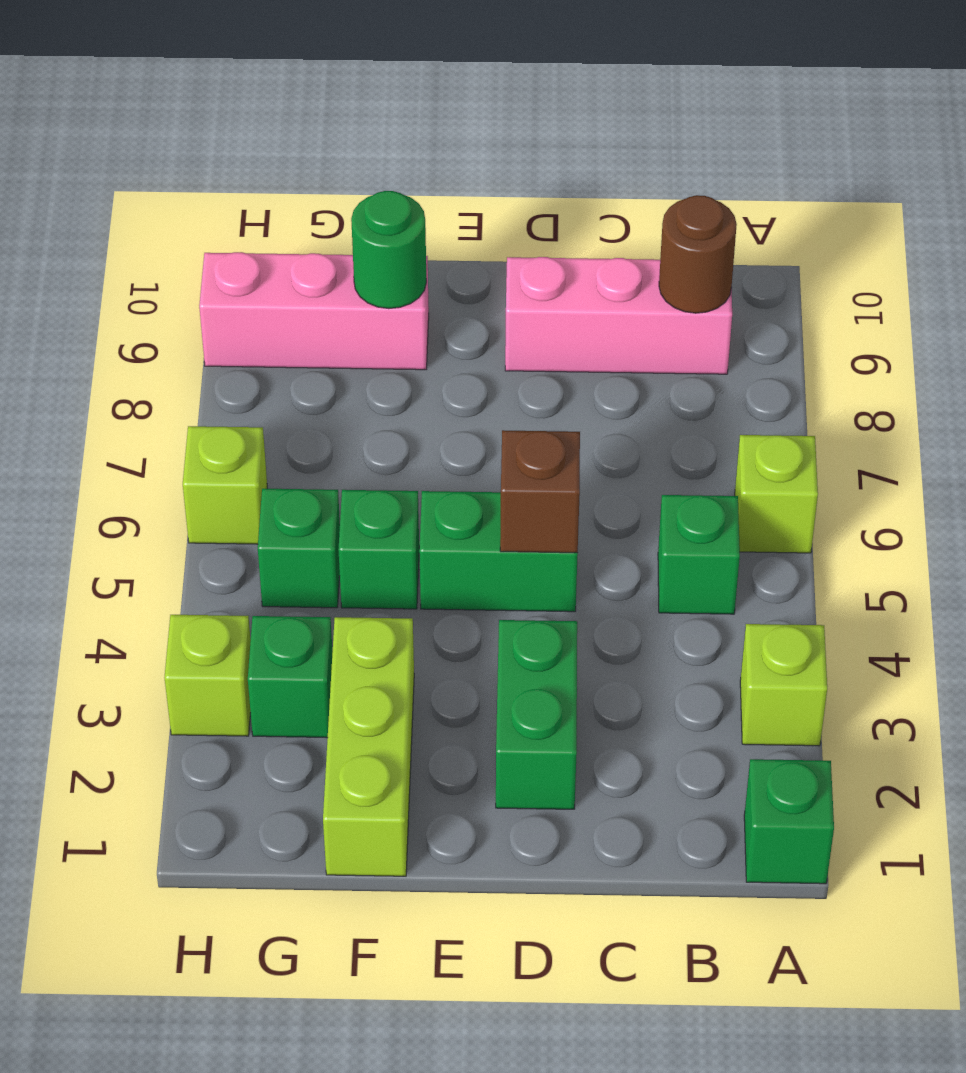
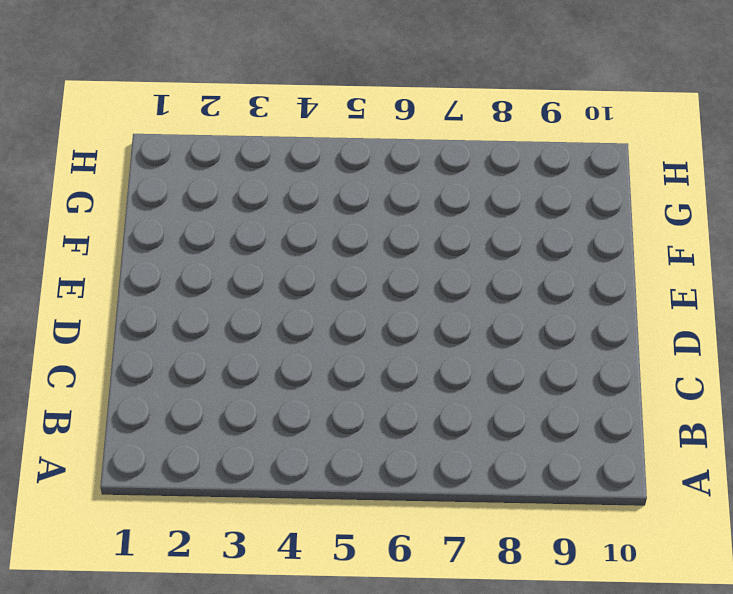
none -> green brick A1 level 1
none -> lime brick A3 level 1
none -> lime brick A6 level 1

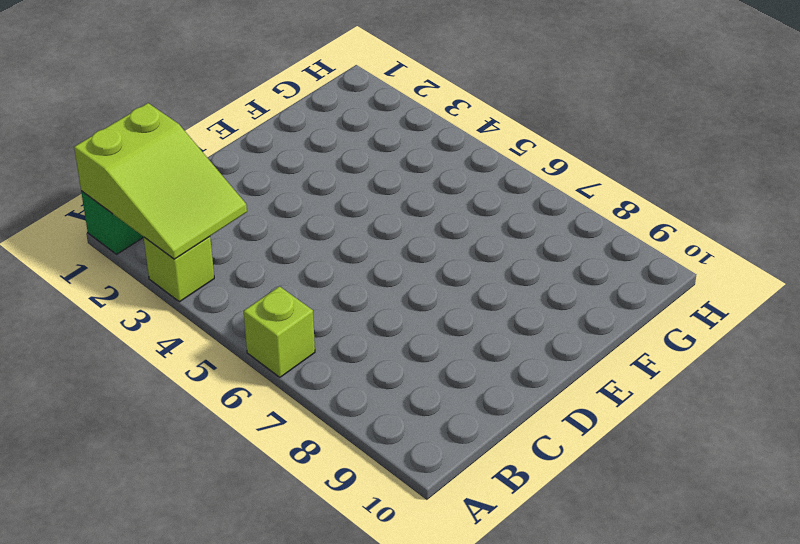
lime slope A1:B3 level 2 top 1 -> none
none -> green brick B5 level 1
none -> pink brick B9:D9 level 1
none -> green brick D2:D3 level 1

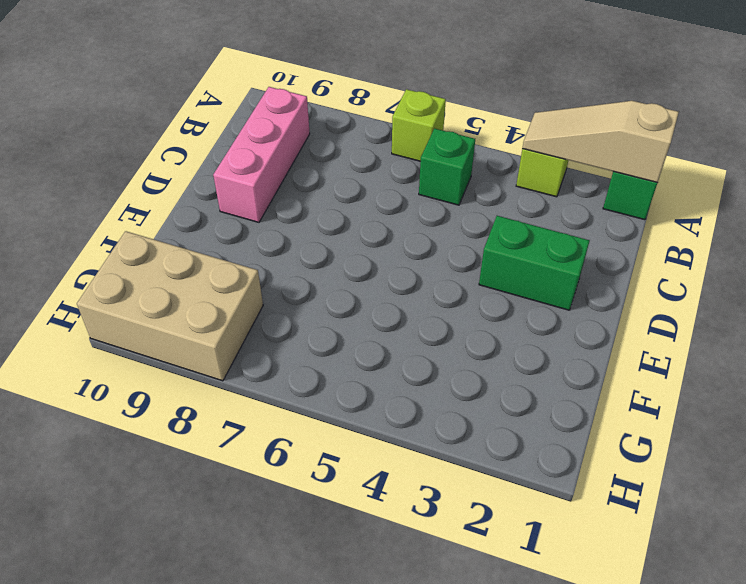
tan slope A1:A3 level 2 top 1 -> none
tan brick G8:H10 level 1 -> pink brick F9:H9 level 1
none -> green brick D5:E5 level 1
none -> lime brick F1:F3 level 1
none -> green brick F5 level 1

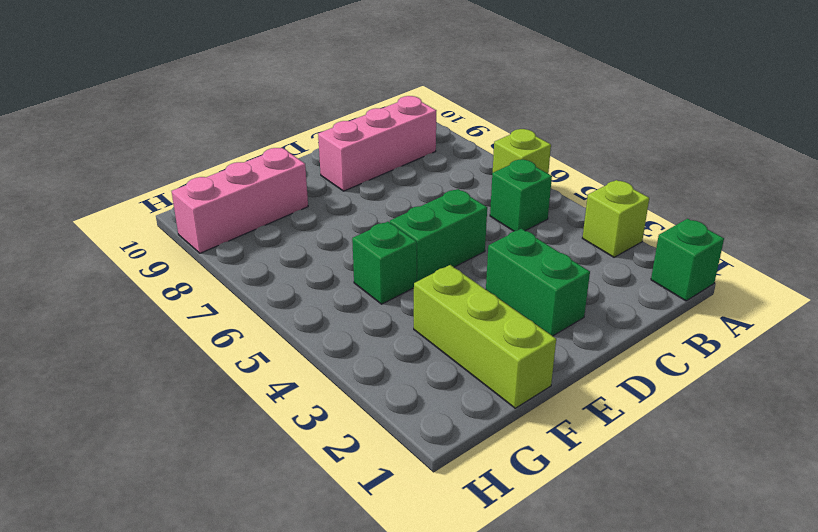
none -> green brick G3 level 1
none -> green brick G5 level 1
none -> lime brick H3 level 1

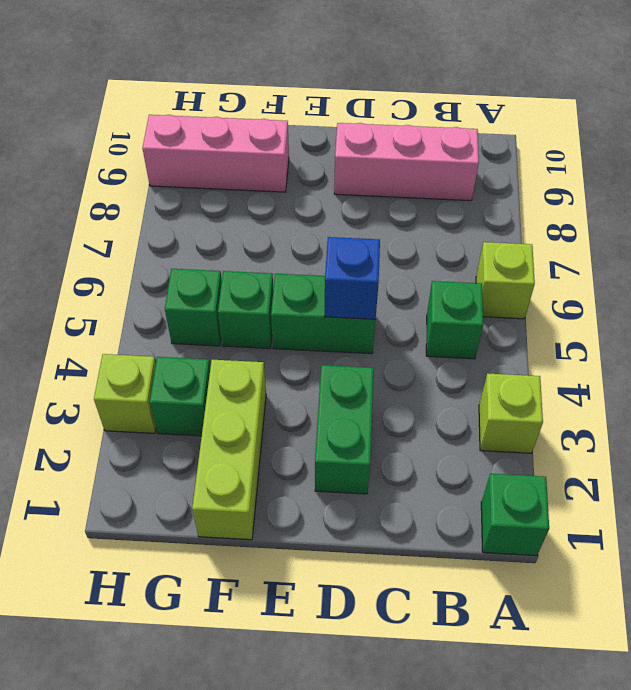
blue brick D5 level 2 -> brown brick D5 level 2
none -> lime brick H6 level 1
none -> brown round brick B9 level 2
none -> green round brick F9 level 2

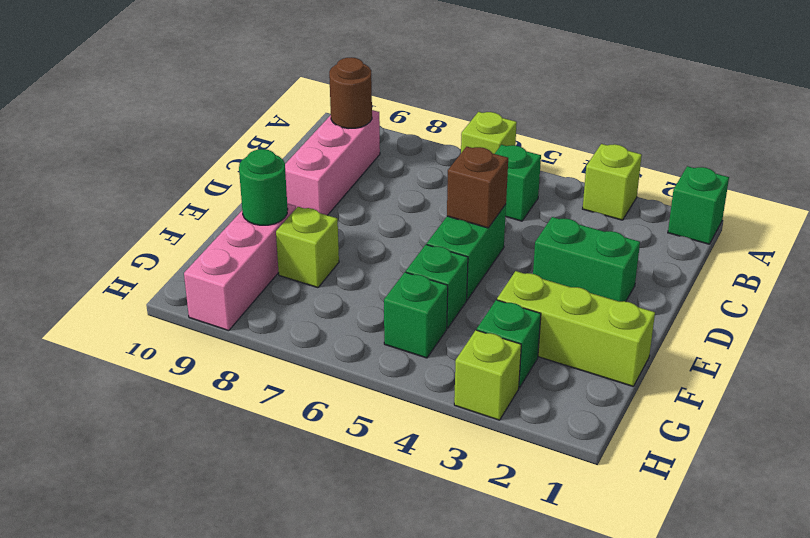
lime brick F8 level 1 -> lime brick H6 level 1

